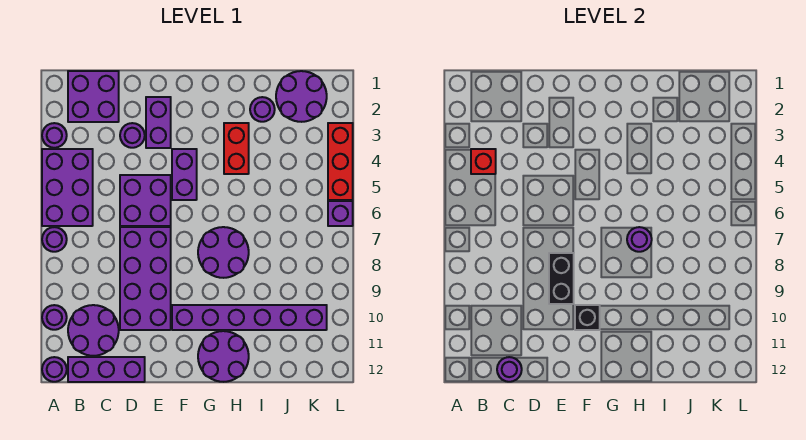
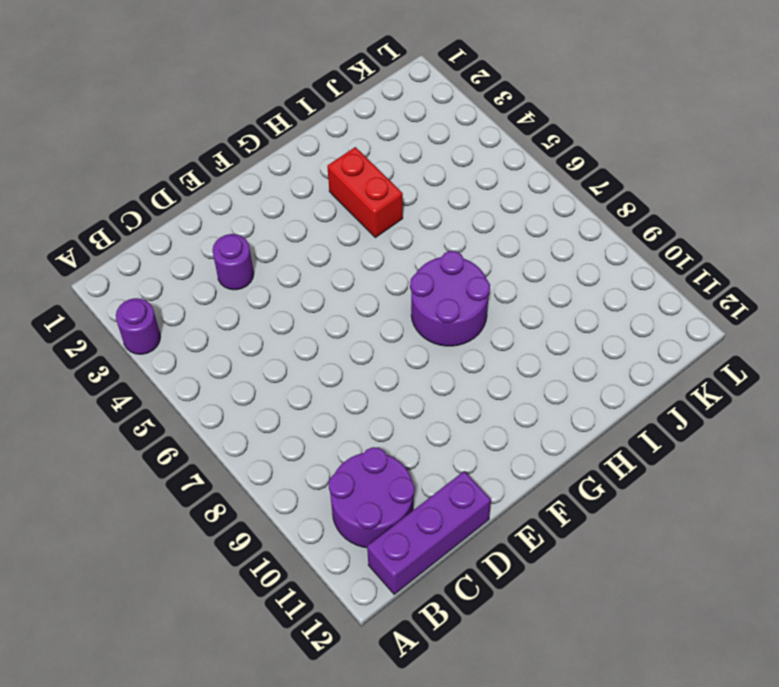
none -> purple brick A4:B6 level 1
none -> purple round brick A7 level 1
none -> purple round brick A10 level 1

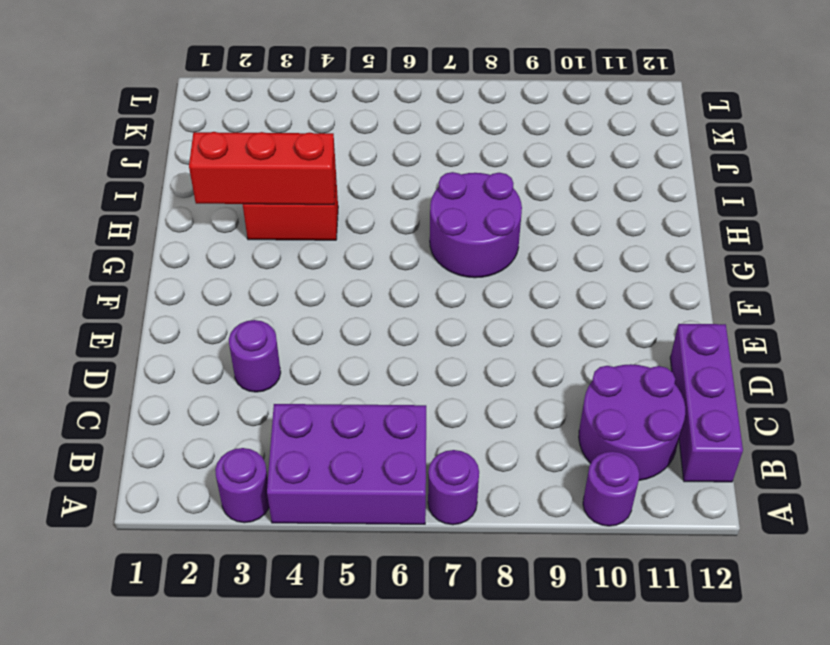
red brick H2:H4 level 2 -> red brick L3:L5 level 1
none -> purple round brick A12 level 1
none -> purple brick B1:C2 level 1
none -> purple brick D5:E6 level 1

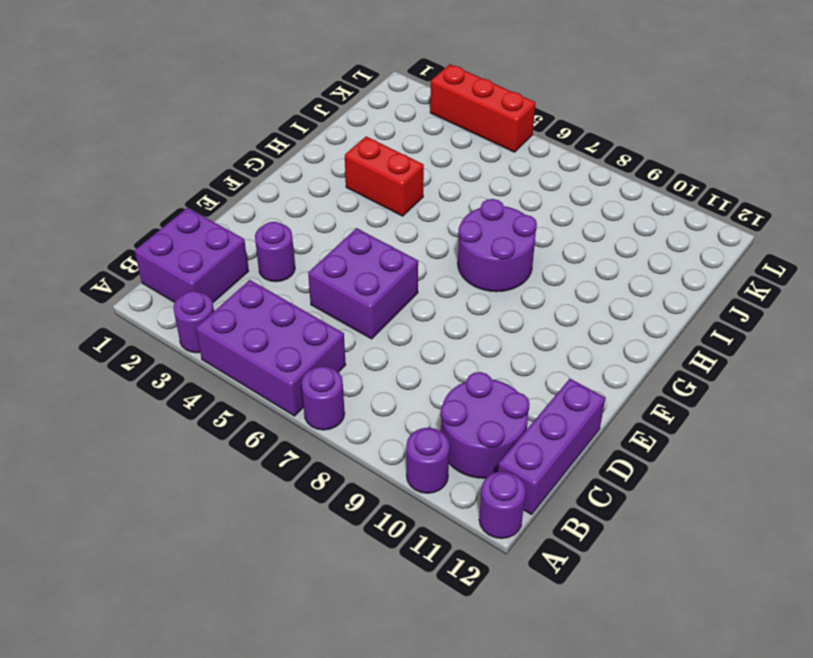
none -> purple brick D7:E10 level 1
none -> purple brick E2:E3 level 1
none -> purple brick F4:F5 level 1

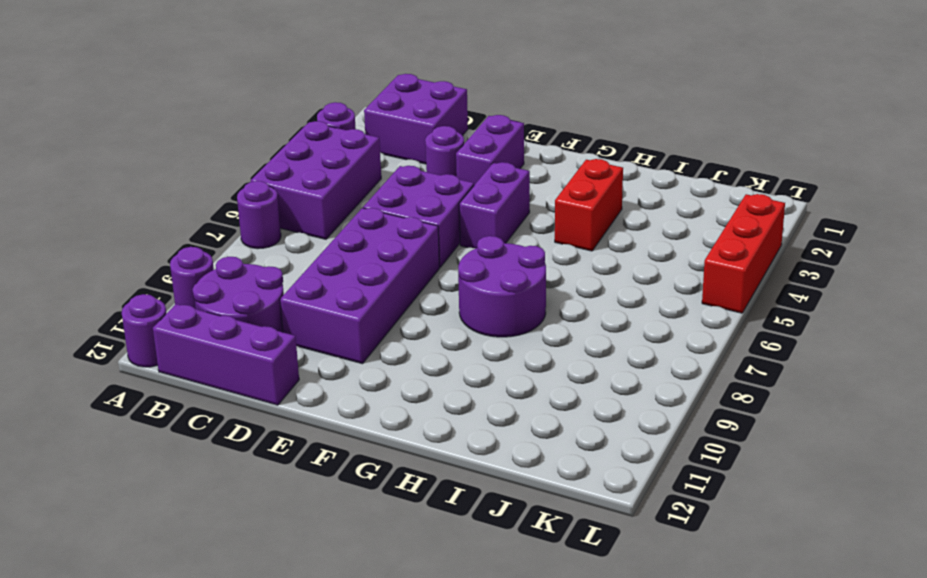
none -> purple brick F10:K10 level 1
none -> purple round brick G11:H12 level 1
none -> purple round brick I2 level 1

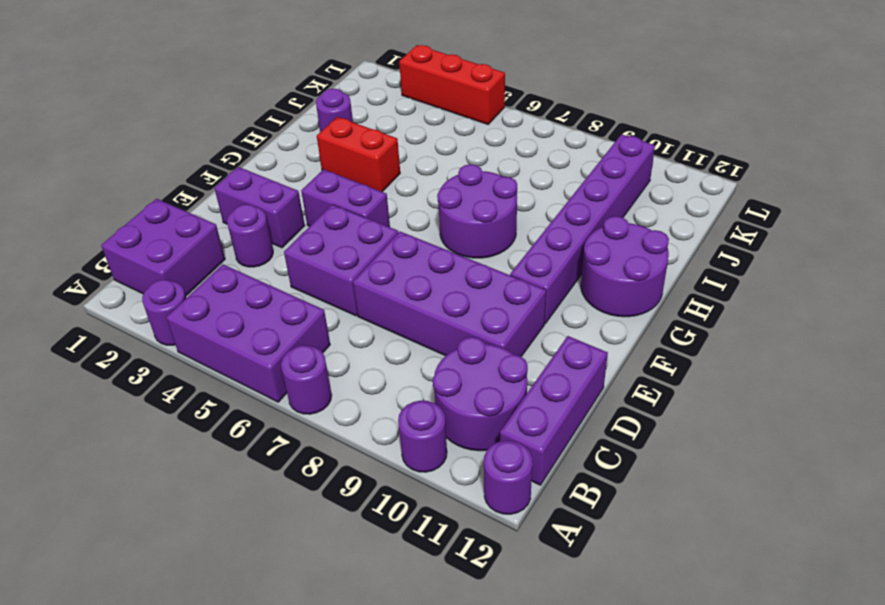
none -> purple round brick J1:K2 level 1
none -> purple brick L6 level 1
none -> red brick B4 level 2

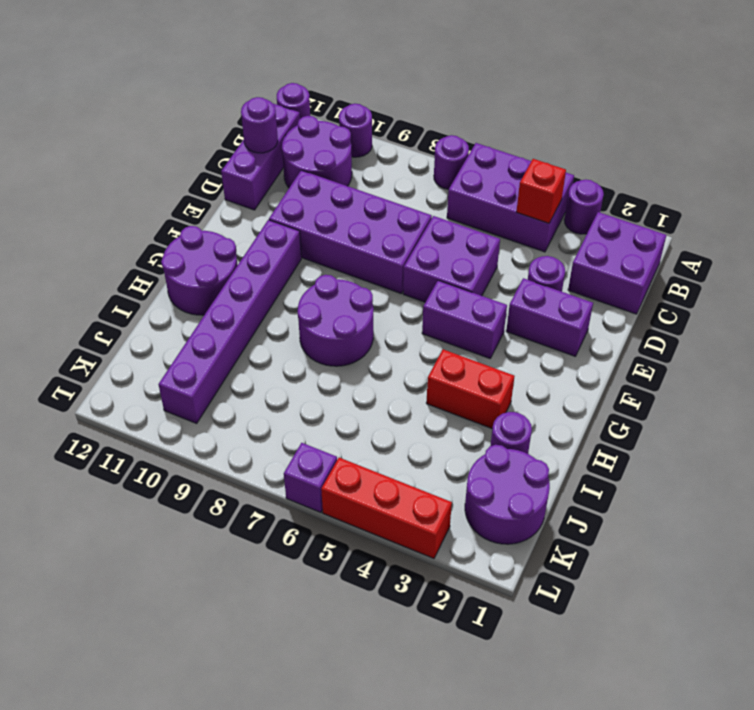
none -> black brick E8:E9 level 2
none -> black brick F10 level 2
none -> purple round brick H7 level 2

